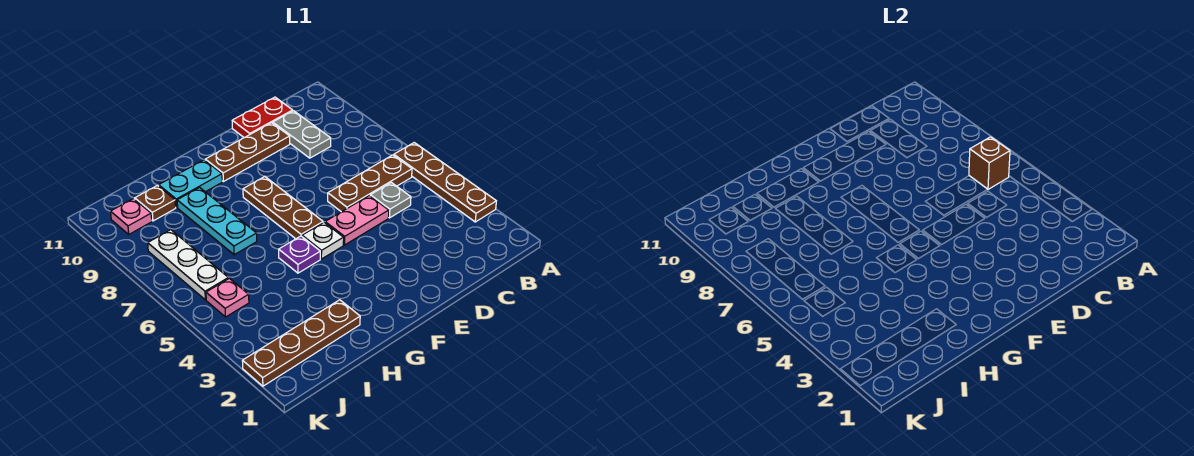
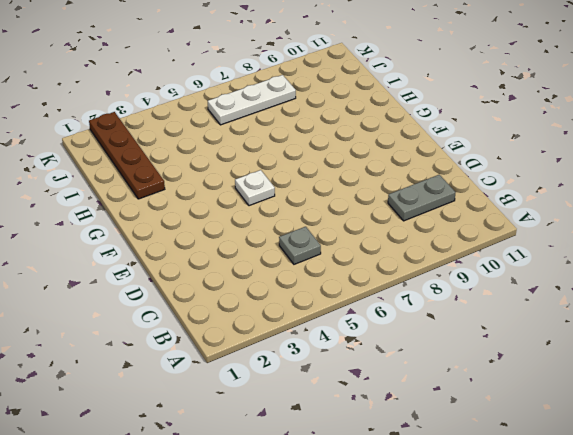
none -> brown plate A3:A6 level 1
none -> brown plate B6:D6 level 1
none -> red plate C11:D11 level 1

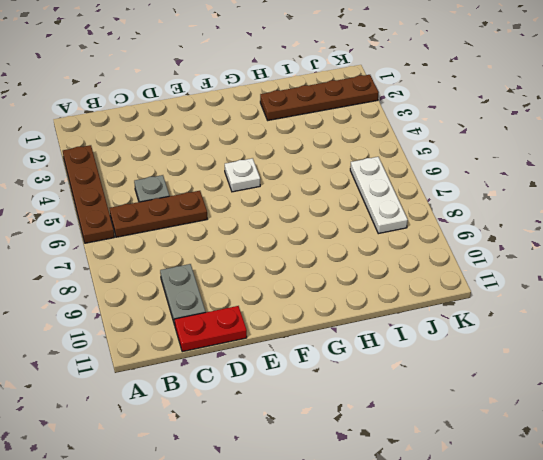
none -> pink plate D5:E5 level 1
none -> brown plate D10:F10 level 1
none -> brown plate F6:F8 level 1

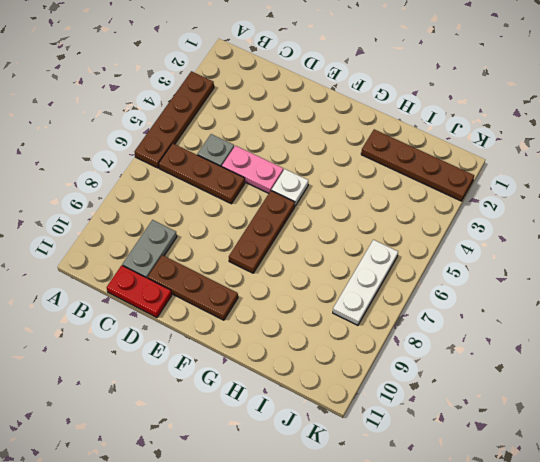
none -> purple plate G5 level 1
none -> cyan plate G10:H10 level 1
none -> cyan plate H7:H9 level 1

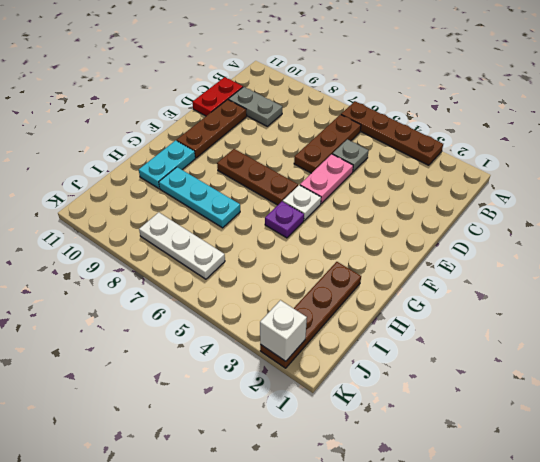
white brick K2 level 2 -> none
none -> brown plate I10 level 1
none -> pink plate J5 level 1
none -> pink plate J10 level 1

